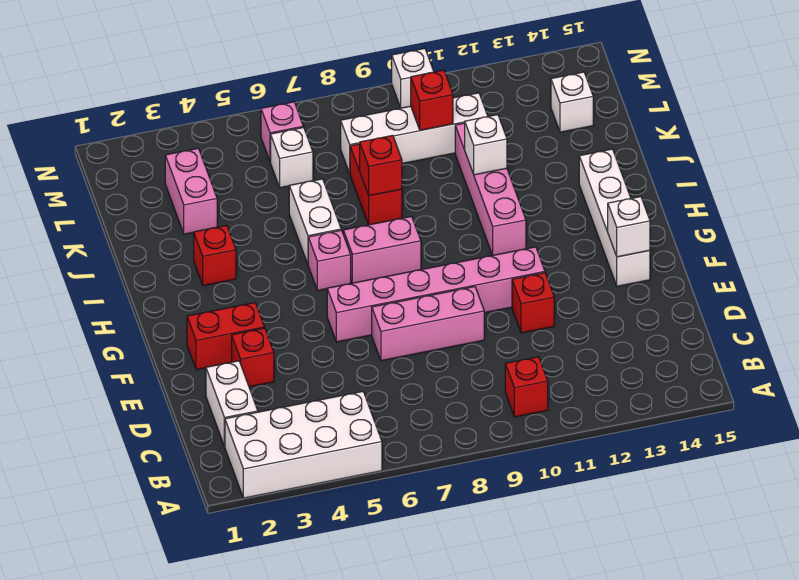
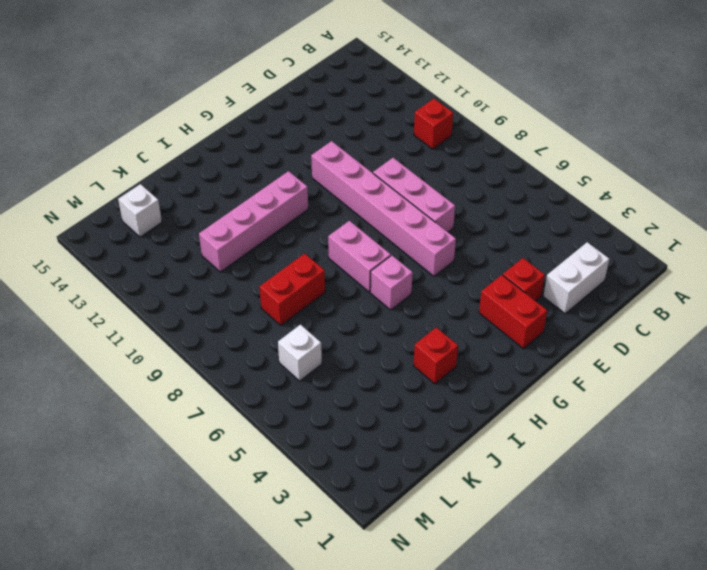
none -> white brick A2:B5 level 1
none -> red brick E11 level 1
none -> white brick F14:I14 level 1

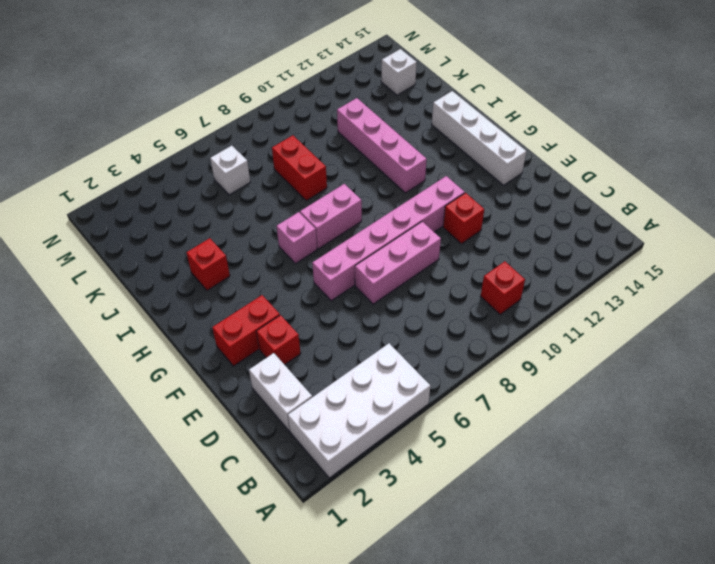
none -> white brick I6:J6 level 1
none -> pink brick K3:L3 level 1
none -> white brick L8:L11 level 1

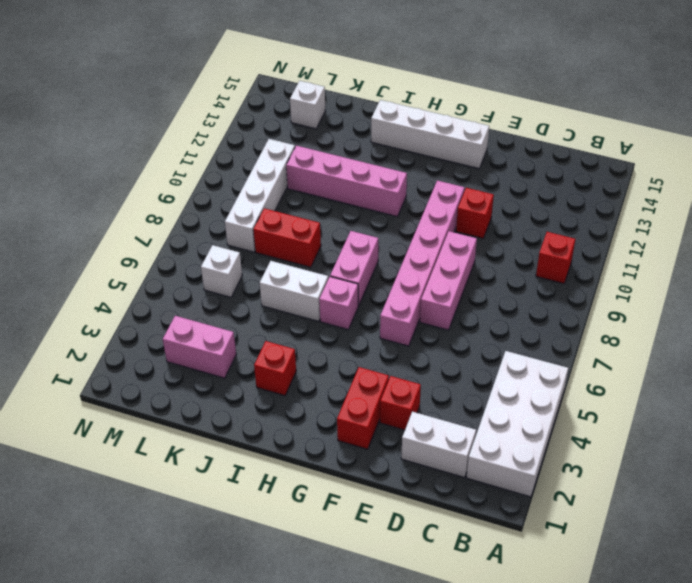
none -> pink brick M6 level 1
none -> white brick N10 level 1
none -> white brick F14 level 2

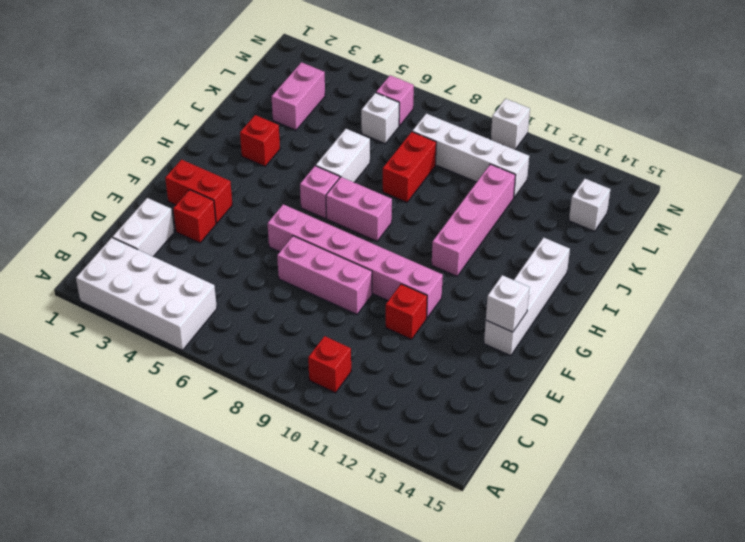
none -> red brick J8 level 2
none -> white brick J11 level 2
none -> red brick L10 level 2

